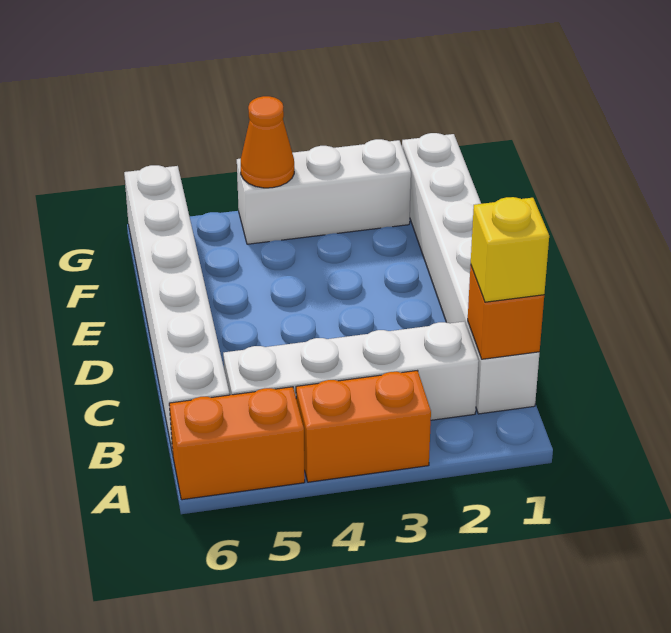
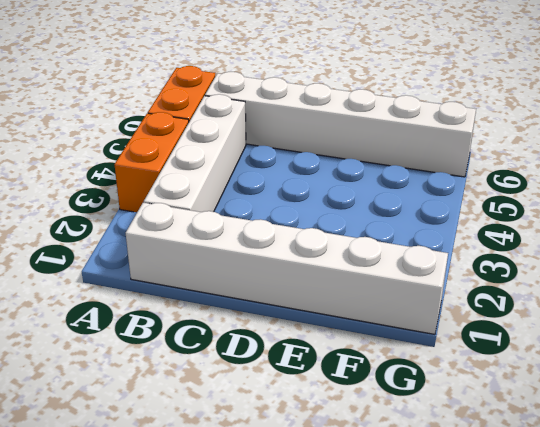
none -> white brick G2:G4 level 1
none -> orange brick B1 level 2

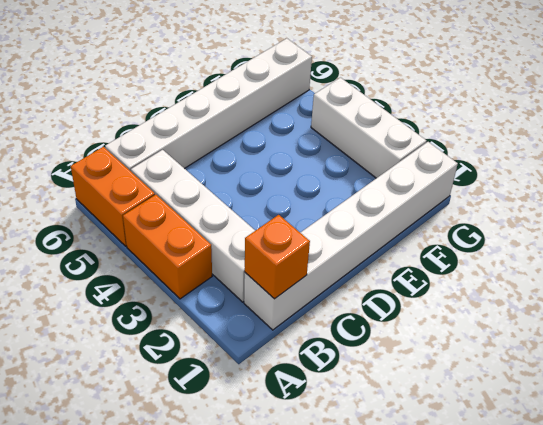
none -> orange cone G4 level 2
none -> yellow brick B1 level 3

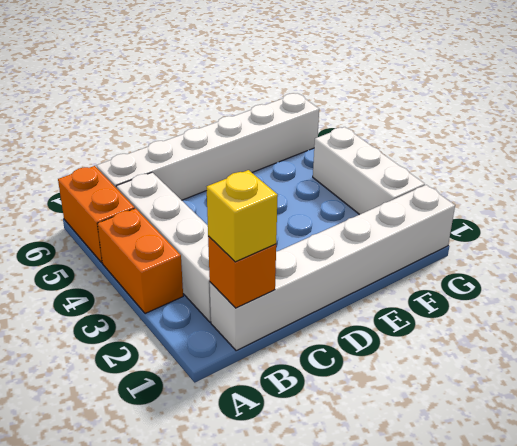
none -> orange cone G4 level 2

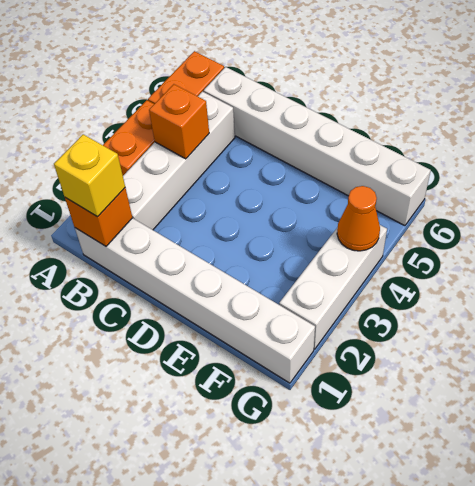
orange brick B4 level 2 -> none

